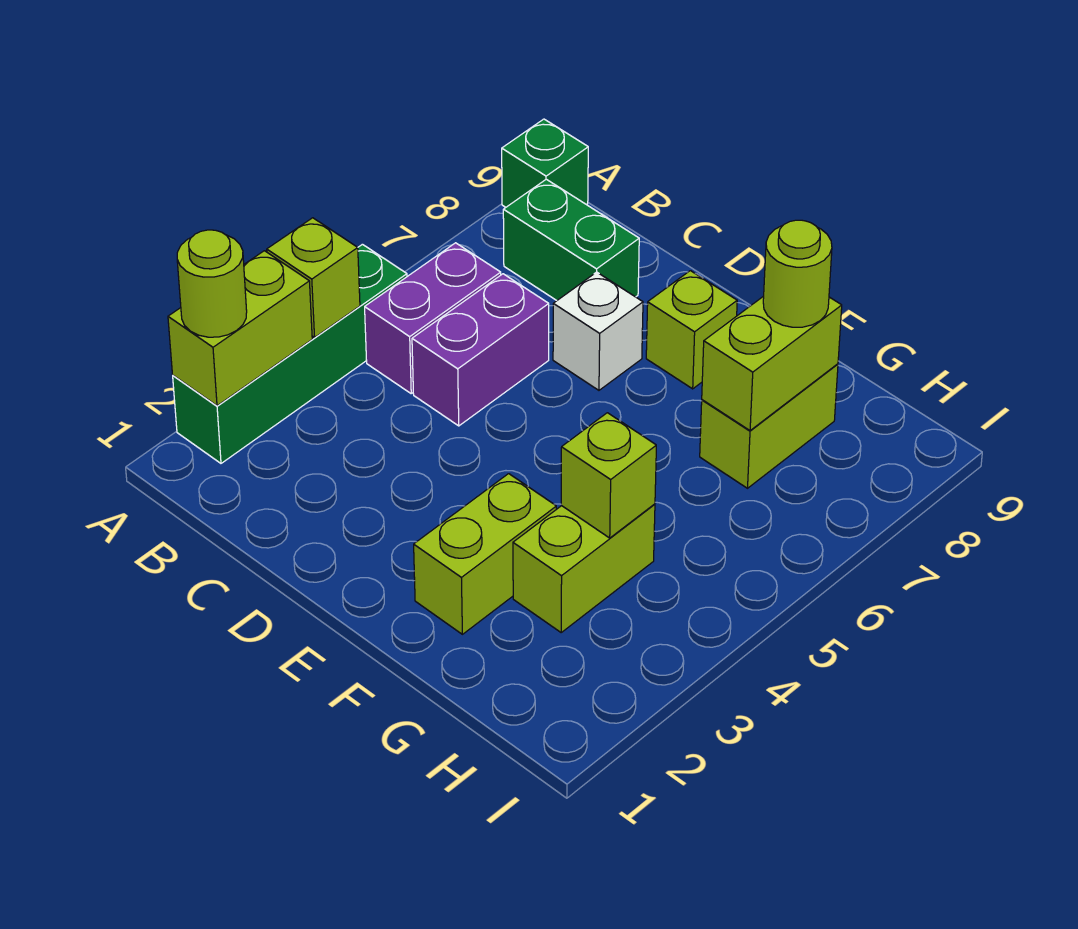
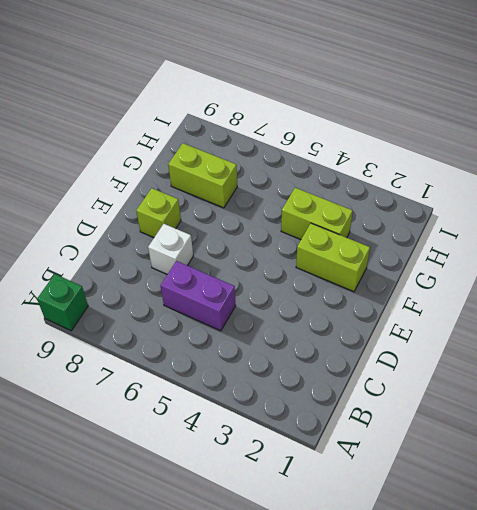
none -> green brick A2:A5 level 1
none -> purple brick B5:B6 level 1
none -> green brick B8:C8 level 1

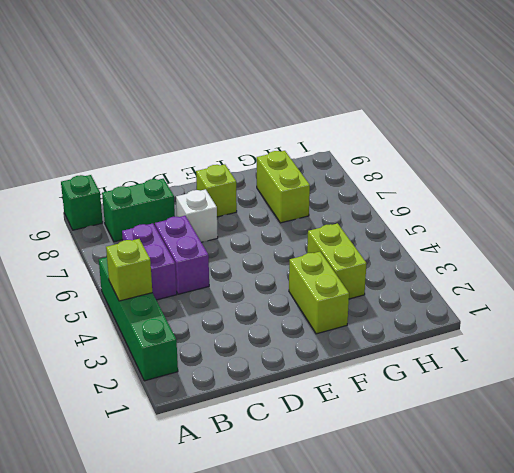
none -> lime brick A2:A3 level 2
none -> lime brick G4 level 2
none -> lime brick G7:G8 level 2

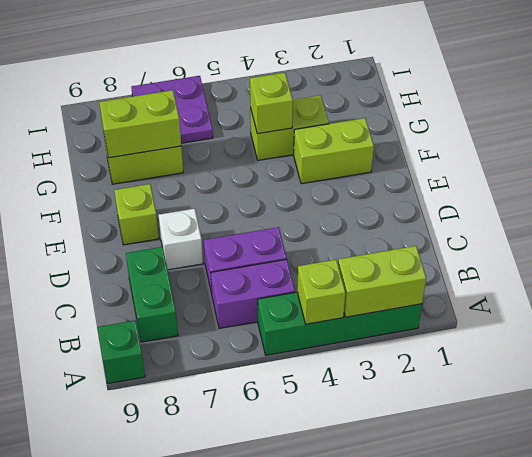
purple plate H6:I7 level 1 -> none
none -> lime round brick A2 level 3
none -> lime round brick G8 level 3

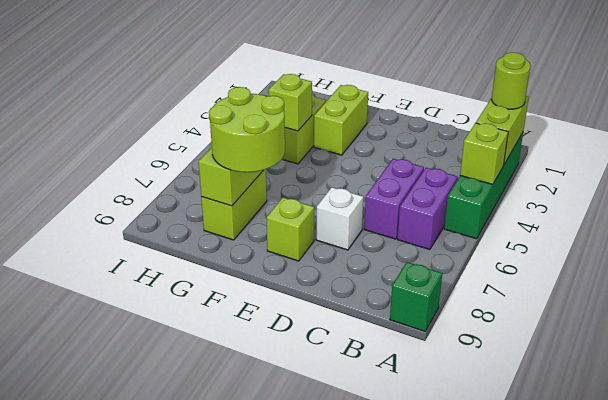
lime round brick F7:G8 level 3 -> lime round brick G8 level 3
none -> green brick B8:C8 level 1

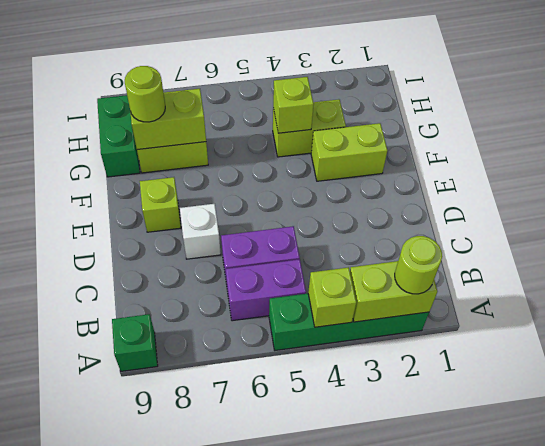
green brick G9:H9 level 1 -> green brick B8:C8 level 1

